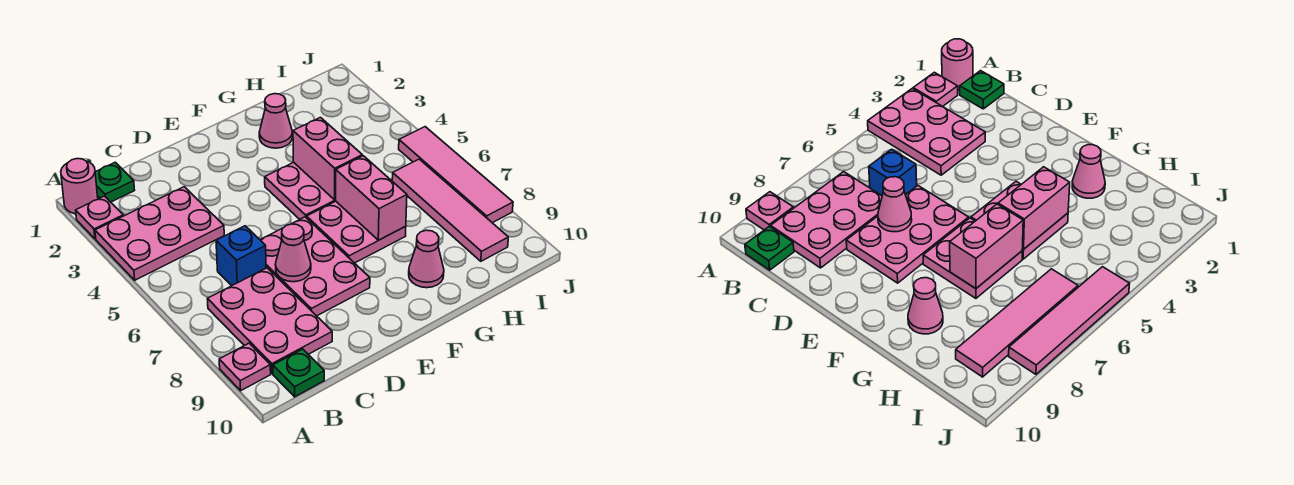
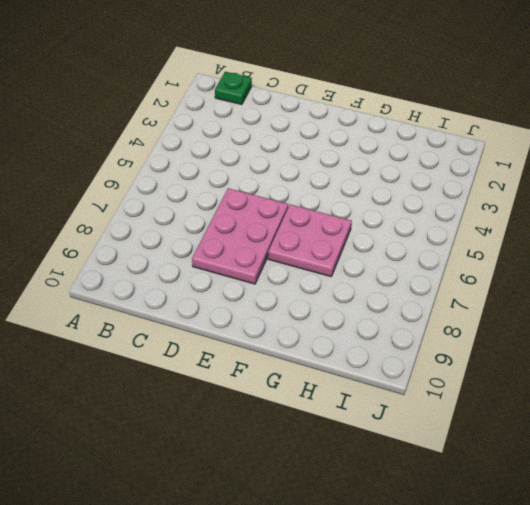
none -> pink round brick A1 level 1
none -> pink plate A2 level 1
none -> pink plate A3:C4 level 1

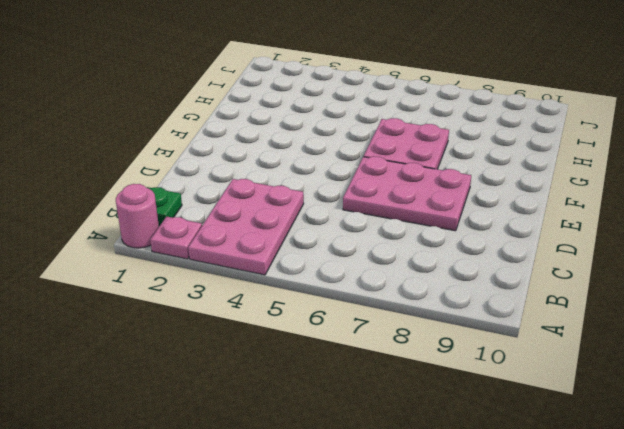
none -> pink plate A9 level 1
none -> pink plate B7:C9 level 1
none -> green plate B10 level 1

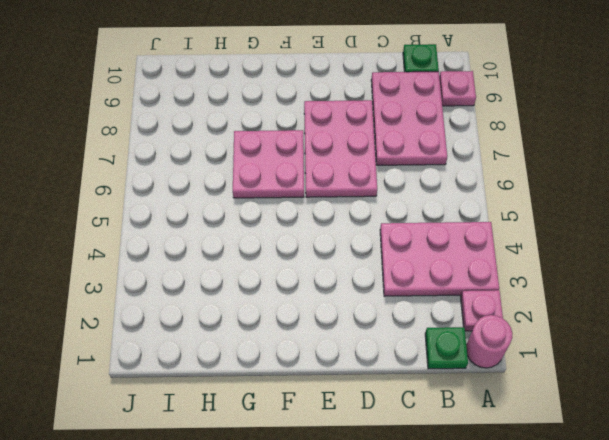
none -> blue brick C6 level 1
none -> pink plate F4:G5 level 1
none -> pink cone G2 level 1

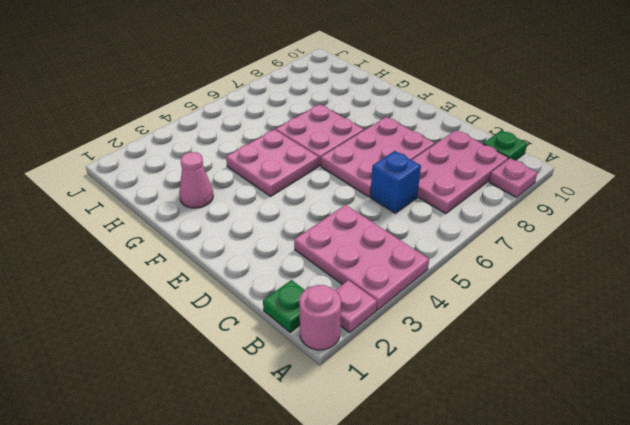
none -> pink cone G9 level 1
none -> pink tile I6:I9 level 1
none -> pink tile J5:J8 level 1

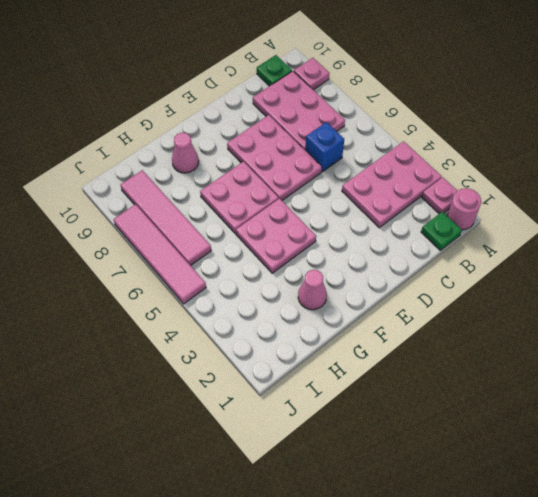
none -> pink cone D7 level 2
none -> pink brick G4:G5 level 2
none -> pink brick G6:G7 level 2

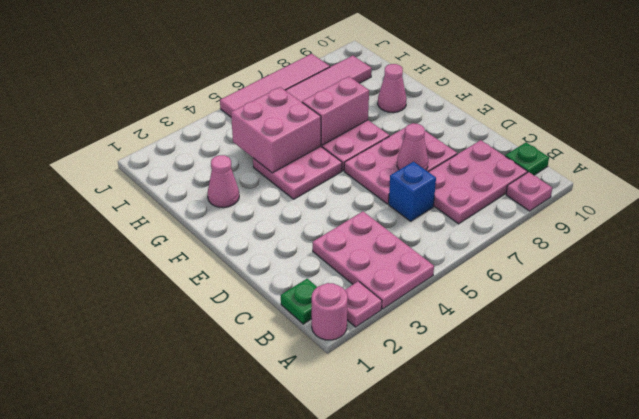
pink brick G4:H5 level 2 -> pink brick G4:G5 level 2

